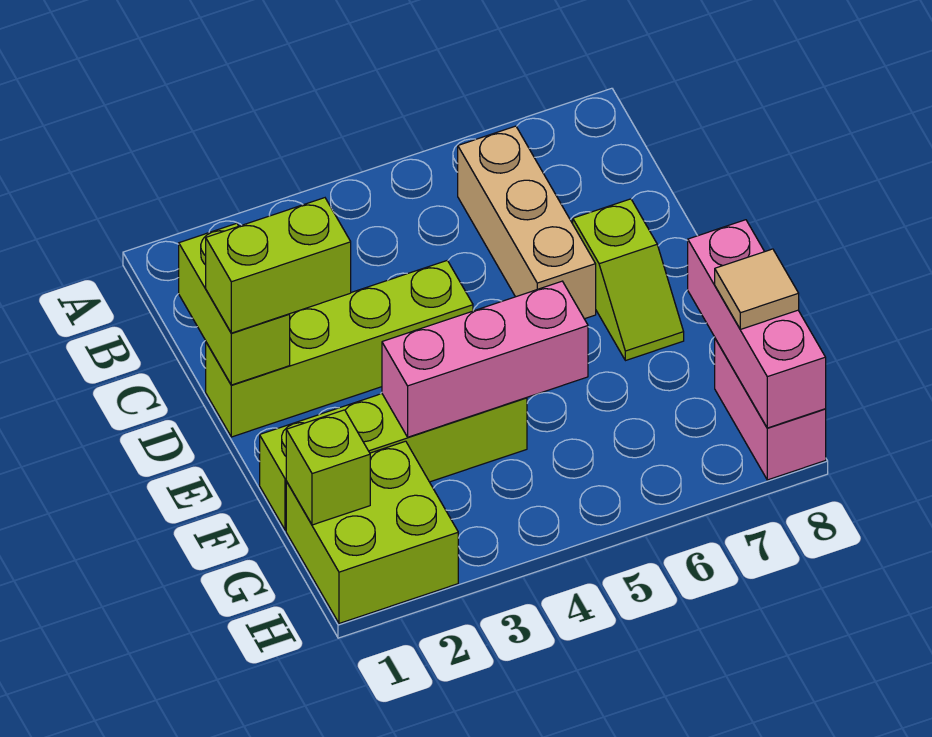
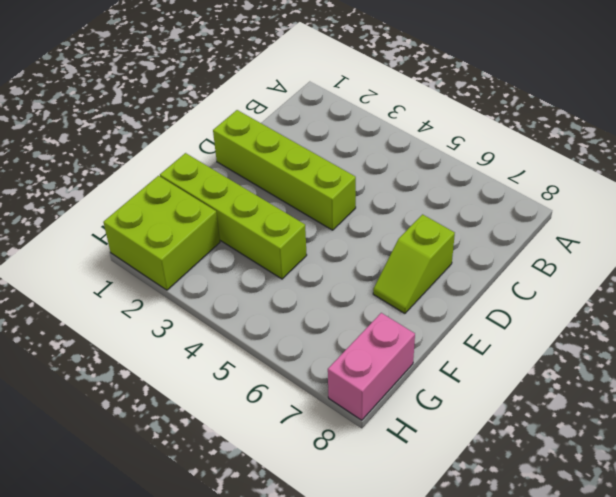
none -> tan brick B6:D6 level 1
none -> lime brick C1:D1 level 2
none -> pink brick F3:F5 level 2

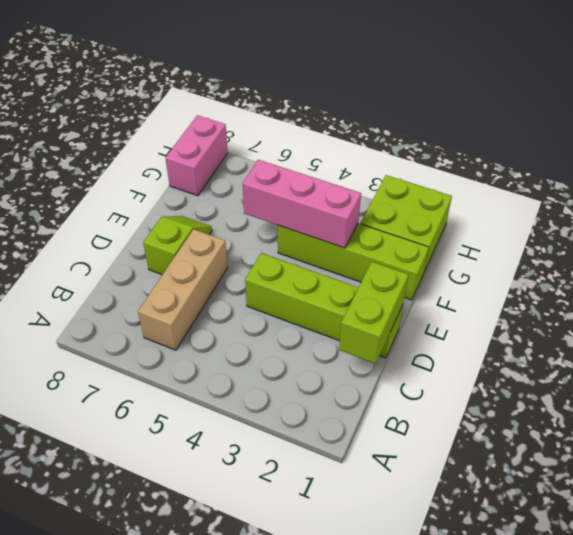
none -> pink brick F8:H8 level 2
none -> lime brick G1 level 2
none -> lime brick D1:D2 level 3

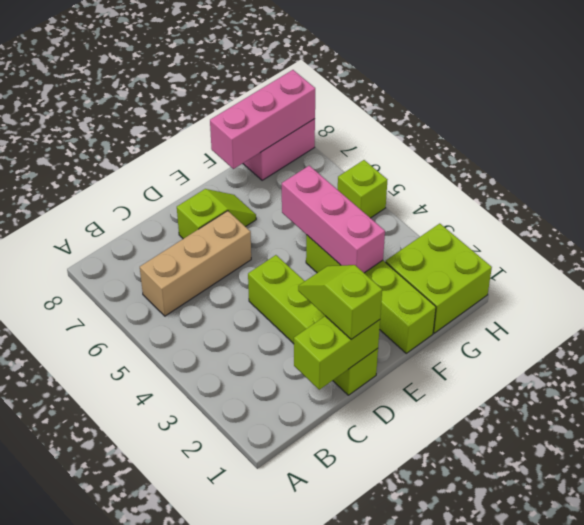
lime slope D1:D2 level 3 top 1 -> lime brick D1:D2 level 3
lime brick H5 level 1 -> lime brick G1 level 2
none -> tan tile G8 level 3

